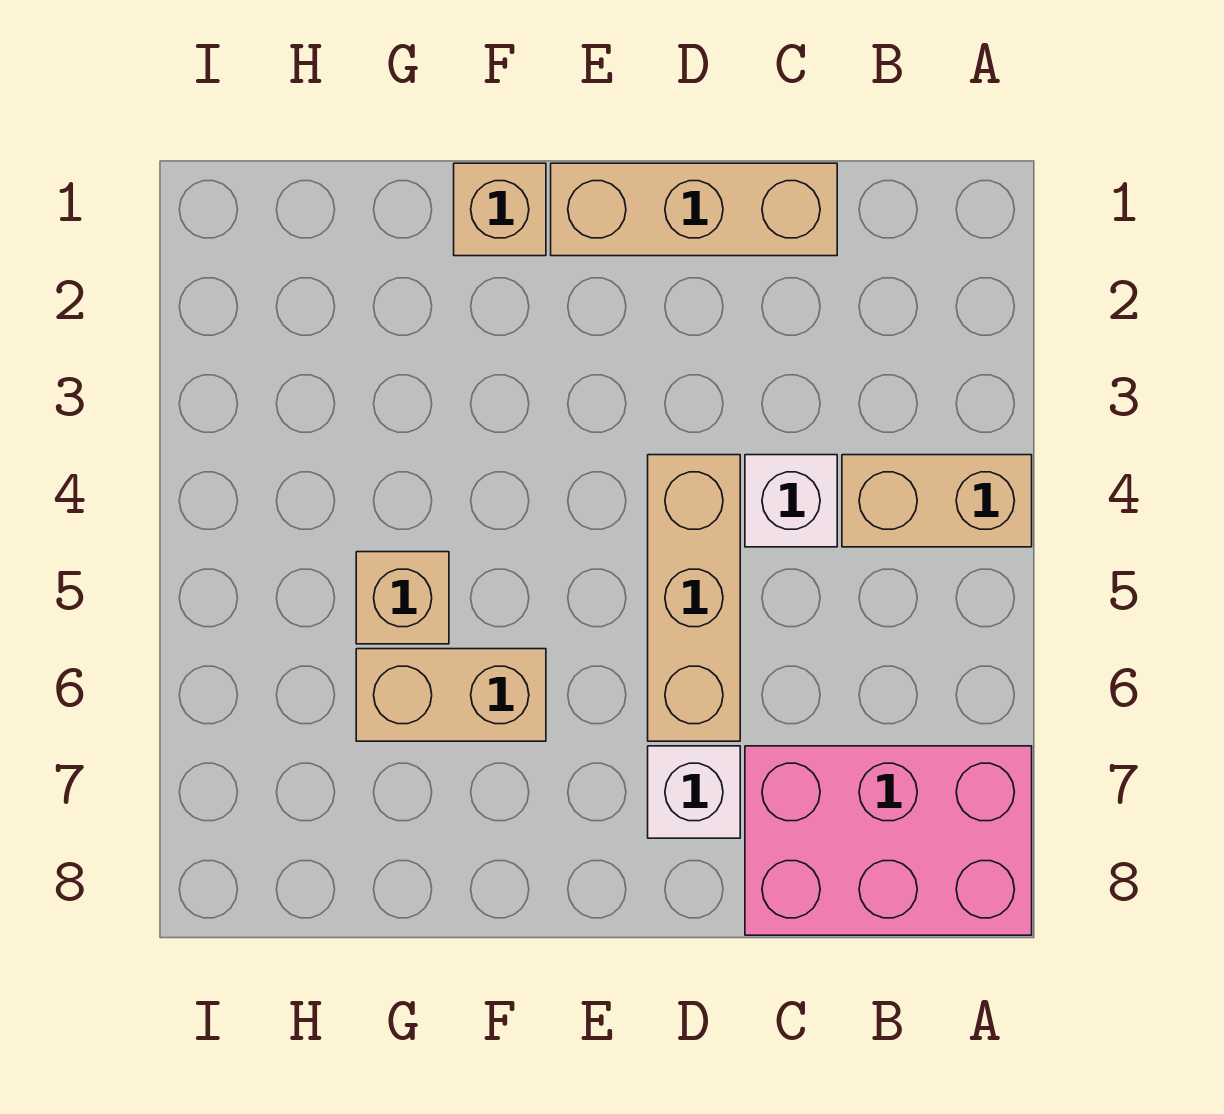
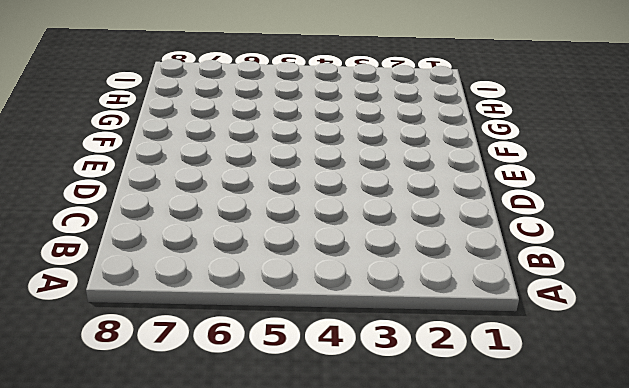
none -> tan brick A4:B4 level 1
none -> pink brick A7:C8 level 1

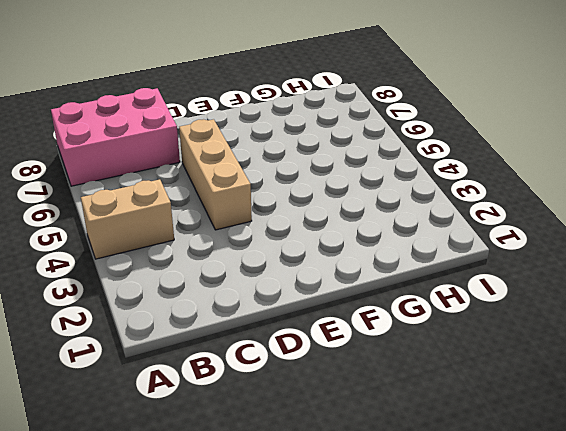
none -> tan brick C1:E1 level 1
none -> white brick C4 level 1

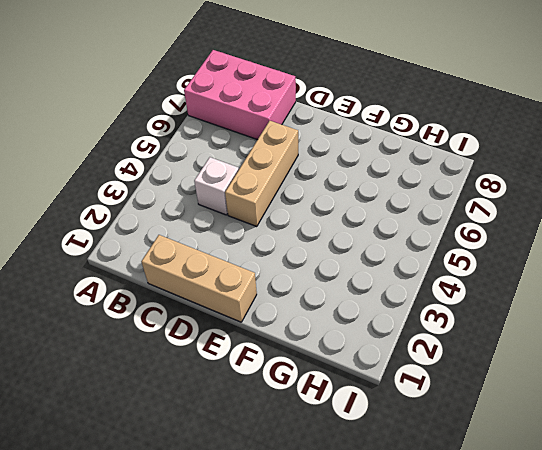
none -> tan brick A4:B4 level 1
none -> white brick D7 level 1

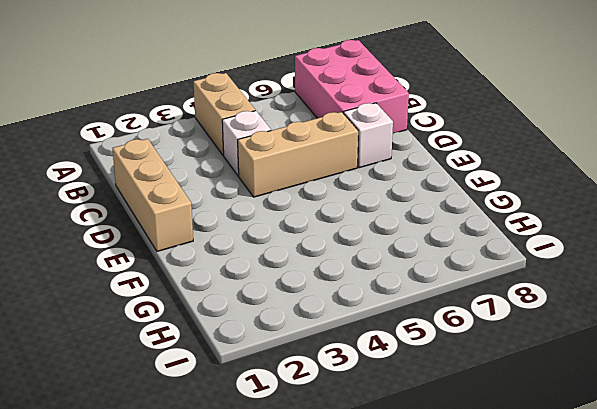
none -> tan brick F1 level 1
none -> tan brick F6:G6 level 1

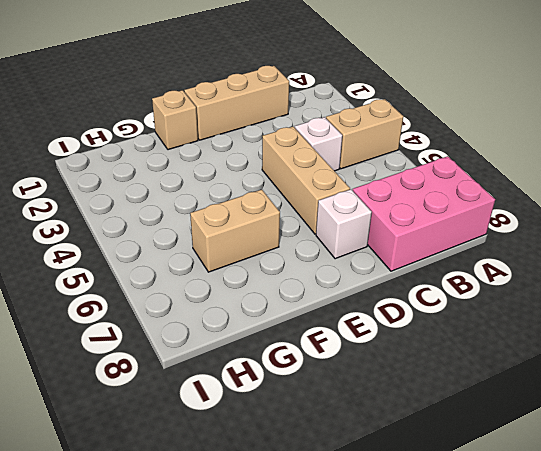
none -> tan brick G5 level 1

